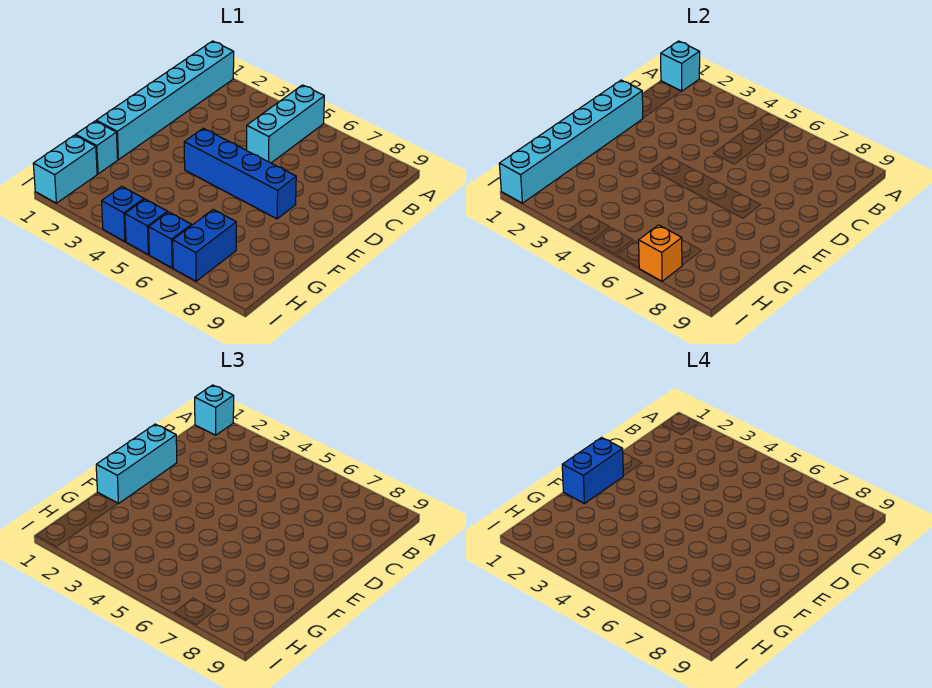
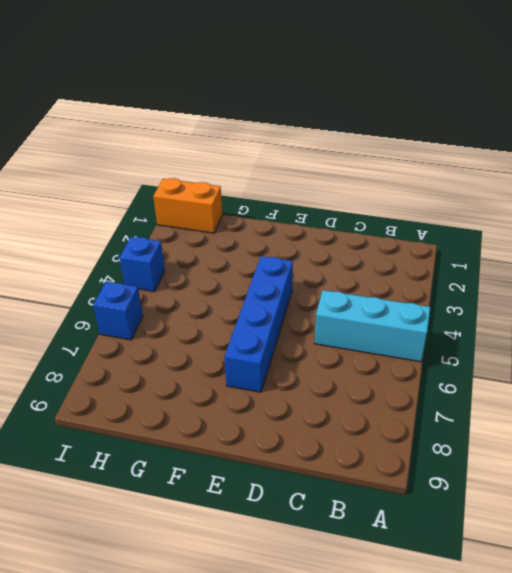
orange brick H1:I1 level 1 -> cyan brick H1:I1 level 1
none -> cyan brick A1:F1 level 1
none -> cyan brick G1 level 1
none -> blue brick H7:I7 level 1

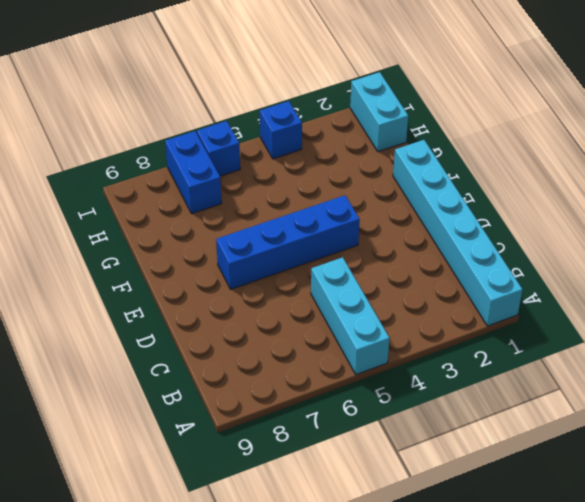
none -> cyan brick G1 level 1
none -> blue brick I5 level 1
none -> cyan brick A1 level 2

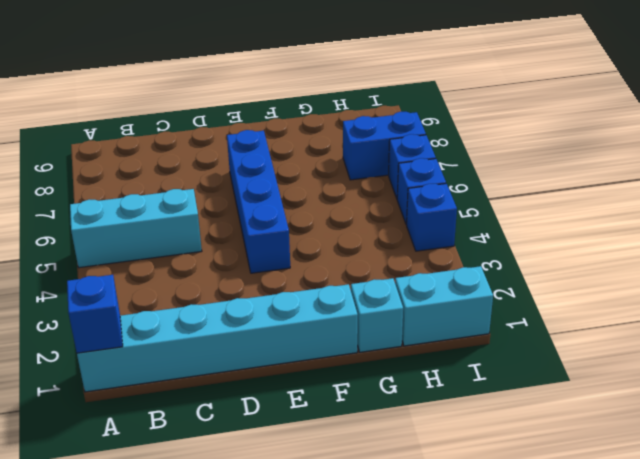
blue brick A1 level 2 -> cyan brick A1 level 2
none -> cyan brick D1:I1 level 2
none -> orange brick I7 level 2
none -> cyan brick A1 level 3

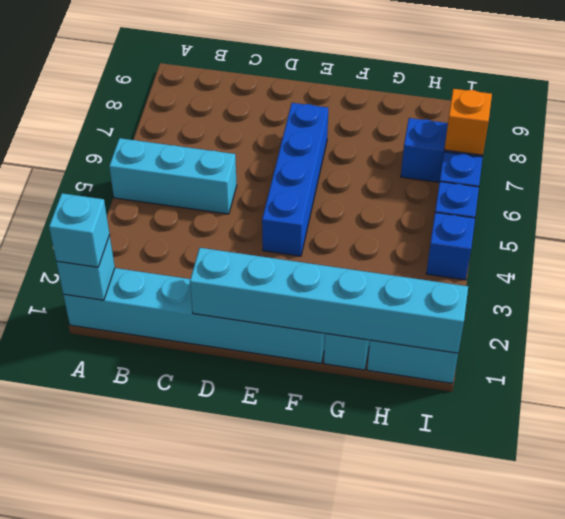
none -> cyan brick D1:F1 level 3
none -> blue brick E1:F1 level 4

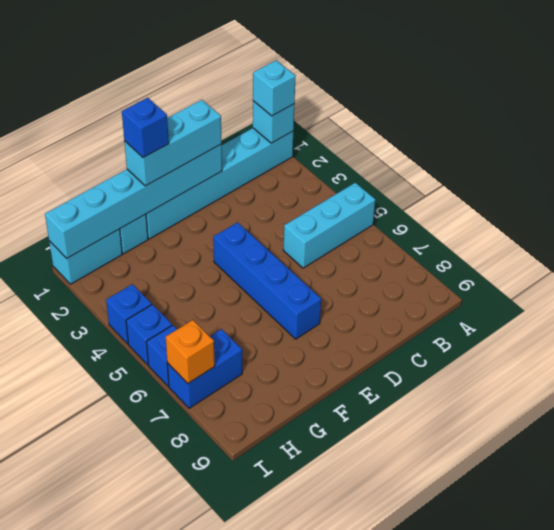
blue brick F1 level 4 -> blue brick E1:F1 level 4

